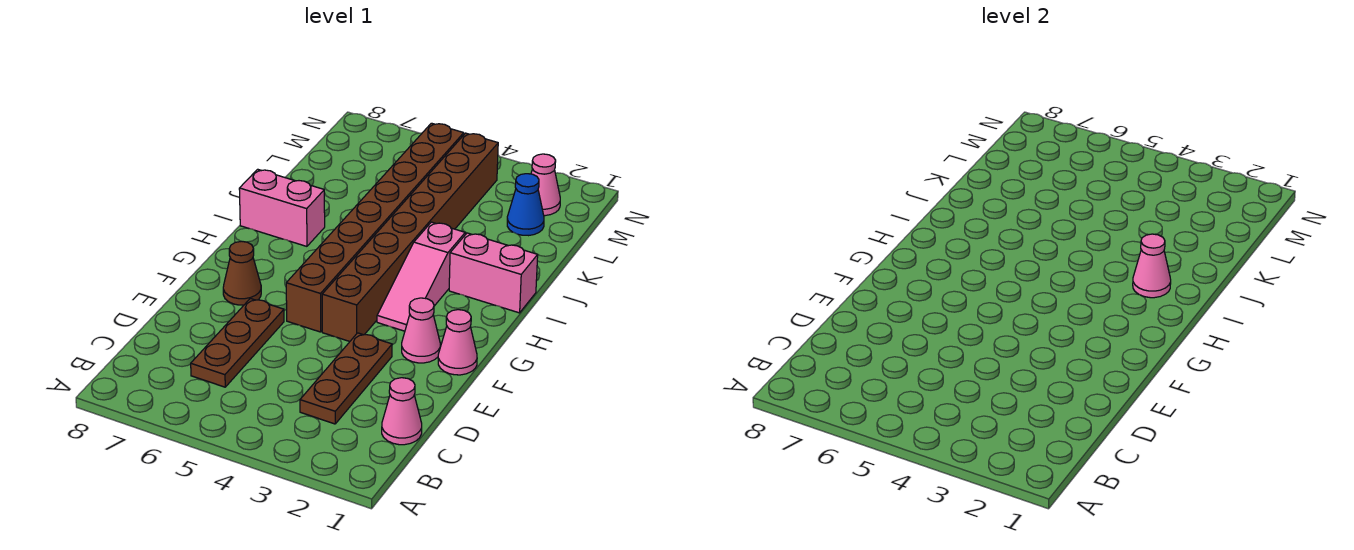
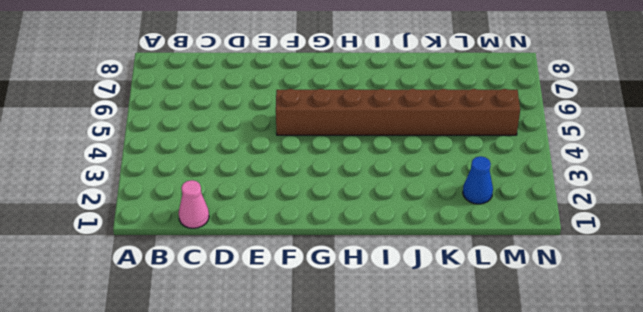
none -> brown plate C3:E3 level 1
none -> brown plate C6:E6 level 1
none -> pink cone F1 level 1

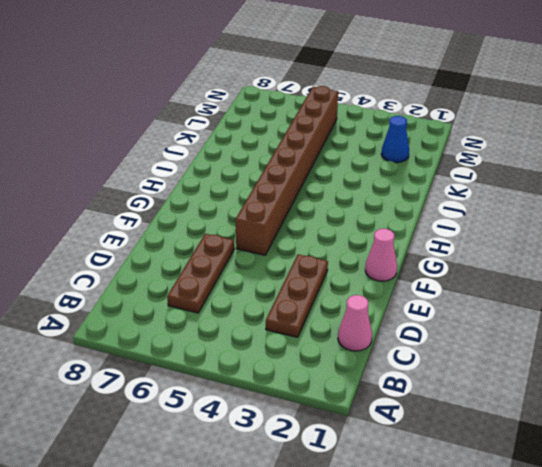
none -> pink cone F2 level 1
none -> brown brick F4:M4 level 1
none -> brown cone F7 level 1

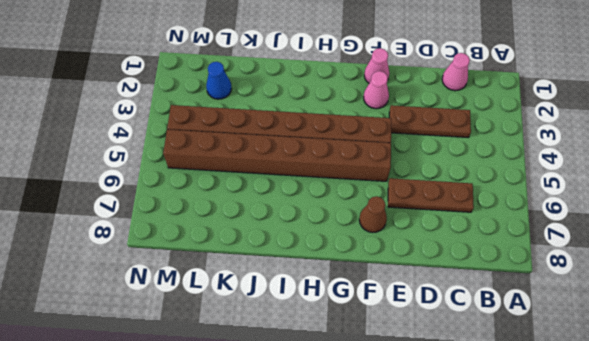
none -> pink slope G3:I3 level 1 top I
none -> pink brick I1:I2 level 1
none -> pink brick I7:I8 level 1

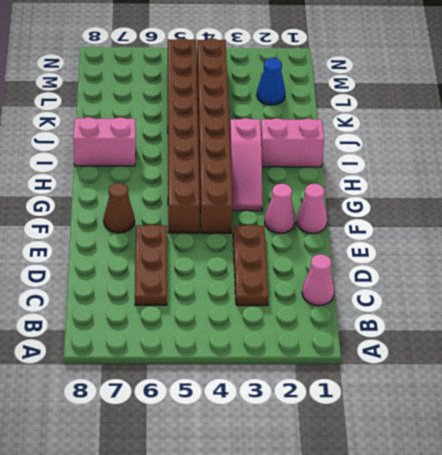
none -> pink cone M2 level 1
none -> pink cone I2 level 2

